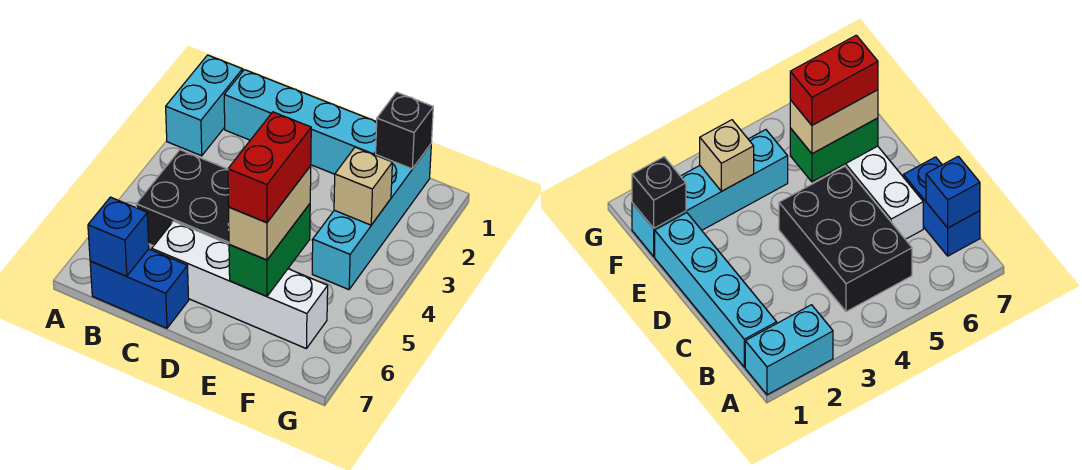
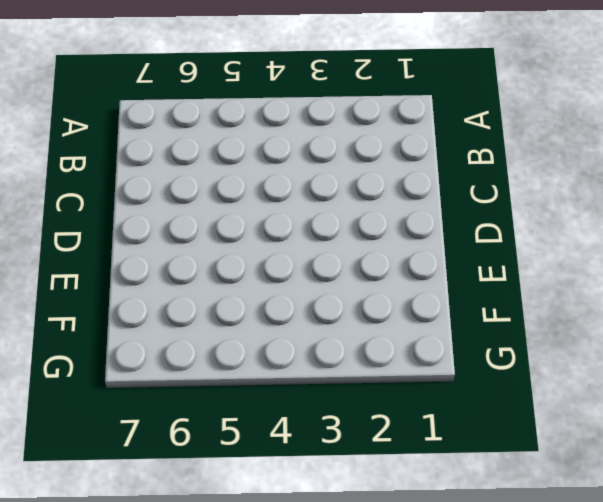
none -> cyan brick A1:A2 level 1
none -> cyan brick B1:E1 level 1
none -> black brick B4:D5 level 1

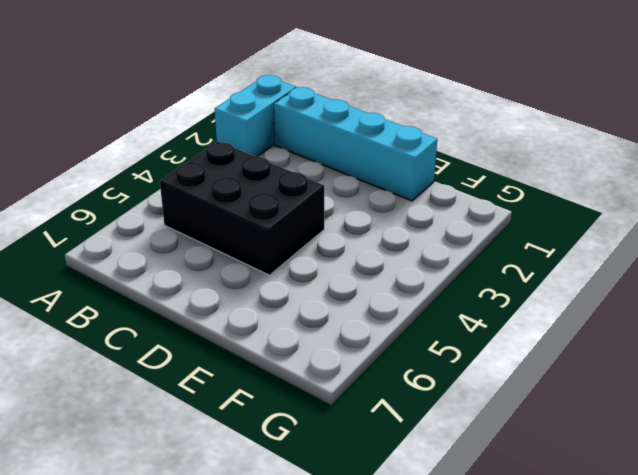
none -> blue brick B7:C7 level 1
none -> white brick C6:F6 level 1
none -> cyan brick F1:F4 level 1

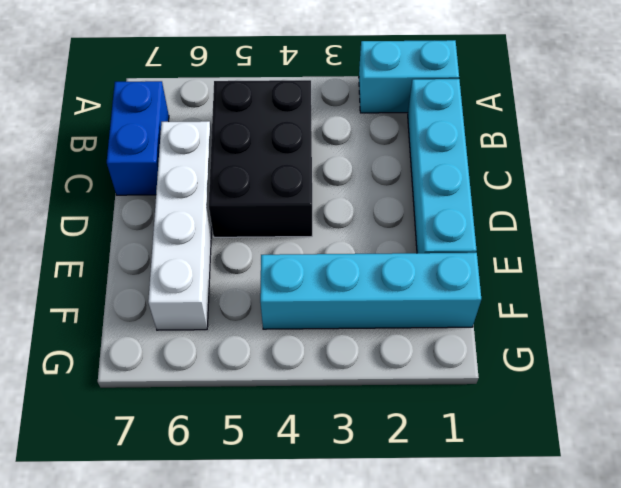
none -> blue brick B7 level 2
none -> green brick E5:E6 level 2
none -> black brick F1 level 2

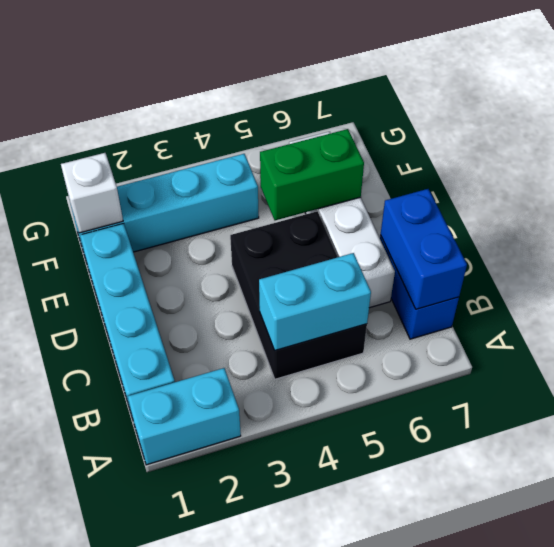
cyan brick B4:B5 level 2 -> none
blue brick B7:C7 level 2 -> blue brick B7 level 2
white brick F1 level 2 -> black brick F1 level 2
none -> tan brick F3 level 2
none -> tan brick E5:E6 level 3
none -> red brick E5:E6 level 4

